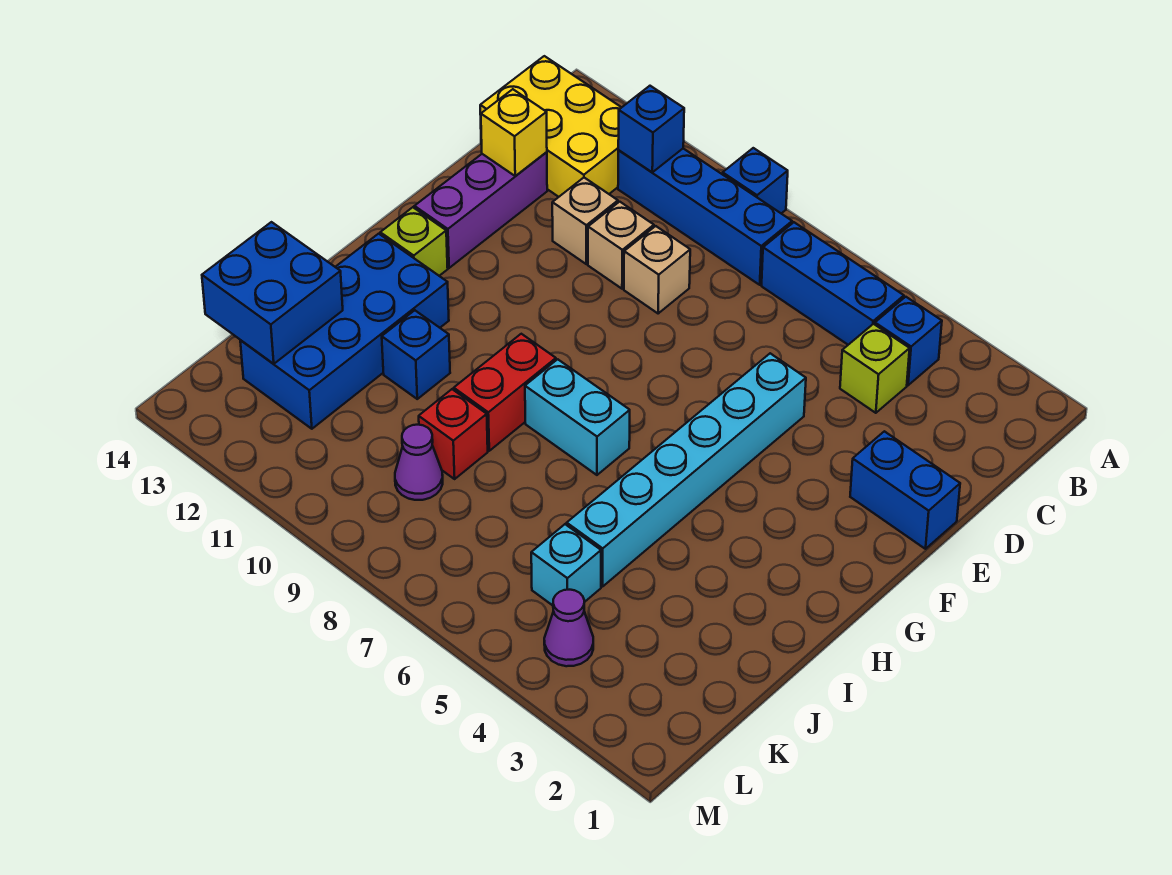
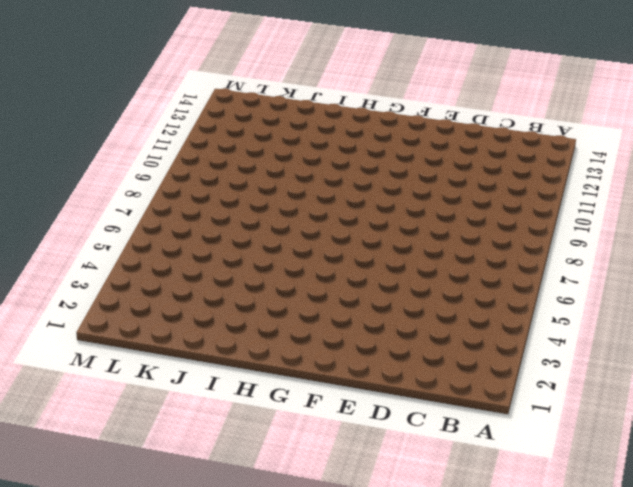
none -> blue brick A9 level 1
none -> blue brick B4 level 1
none -> blue brick B5:B7 level 1

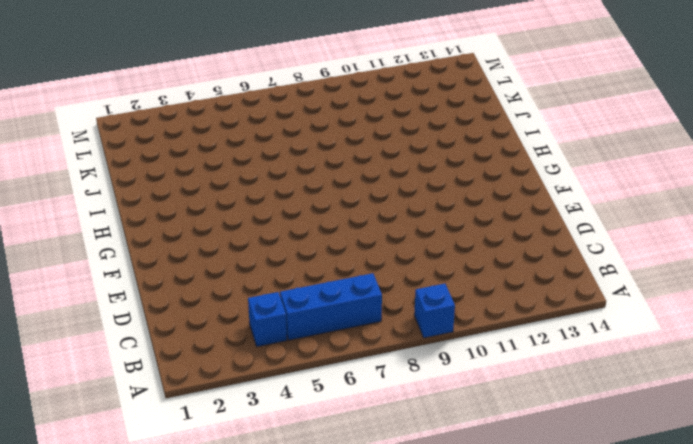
none -> blue brick B8:B11 level 1
none -> yellow brick B12:C14 level 1
none -> lime brick C4 level 1

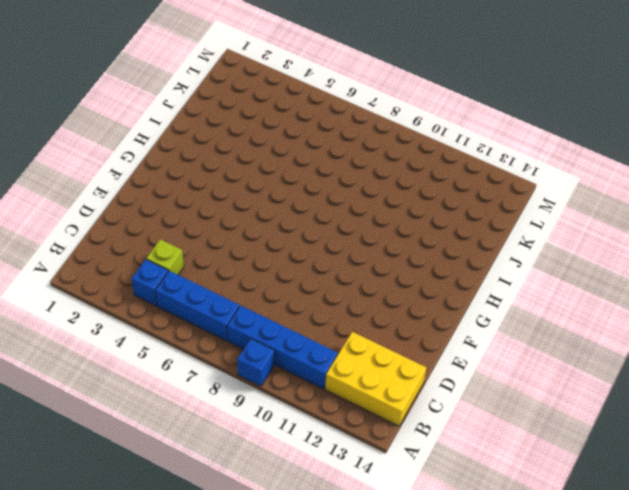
none -> tan brick D9 level 1
none -> tan brick D10 level 1
none -> tan brick D11 level 1

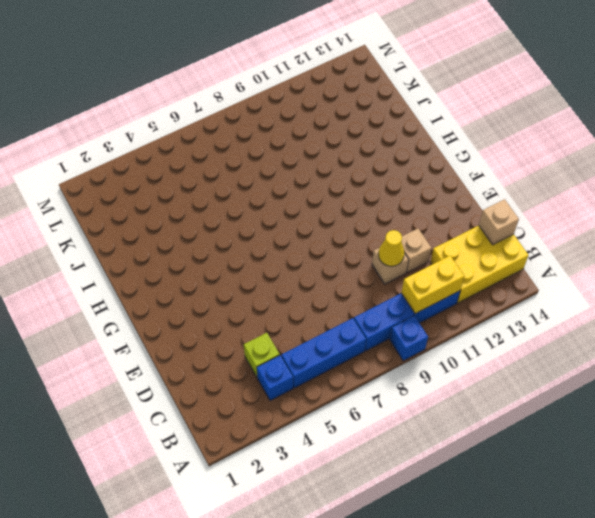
yellow brick B10:B11 level 2 -> blue brick B11 level 2
tan brick C14 level 2 -> tan brick D9 level 1
yellow cone D10 level 2 -> none
none -> purple brick D13:F13 level 1
none -> blue brick E1:E2 level 1
none -> cyan brick E5:J5 level 1

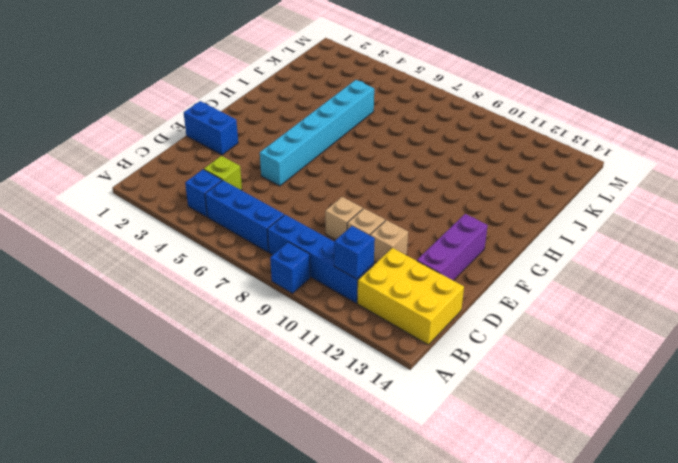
none -> lime brick G13 level 1
none -> cyan brick H7:H8 level 1
none -> red brick H9:I9 level 1

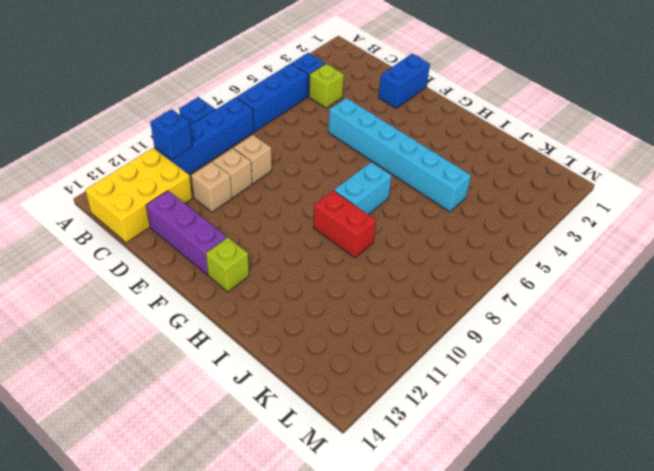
none -> blue brick H12:K13 level 1
none -> blue brick I11 level 1
none -> red brick J9 level 1

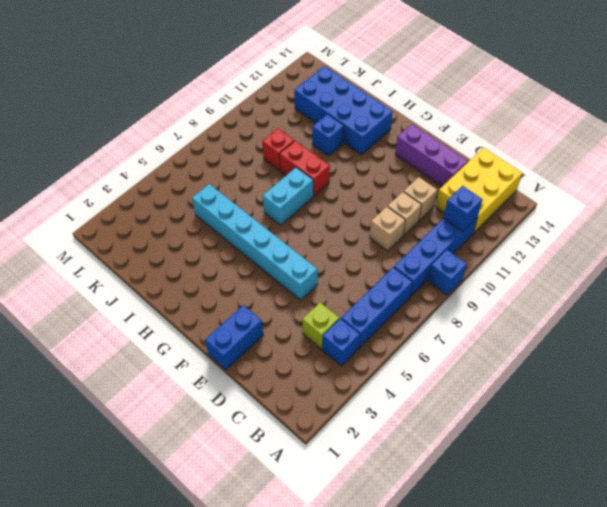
none -> lime brick G13 level 1
none -> cyan brick K5 level 1
none -> purple cone K9 level 1

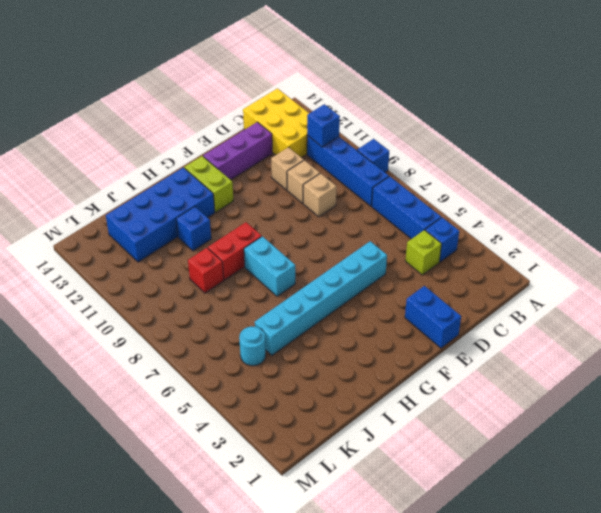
lime brick G12:G13 level 1 -> lime brick G13 level 1
cyan round brick K5 level 1 -> cyan brick K5 level 1
none -> purple cone K9 level 1
none -> purple cone L4 level 1
none -> yellow brick D13 level 2

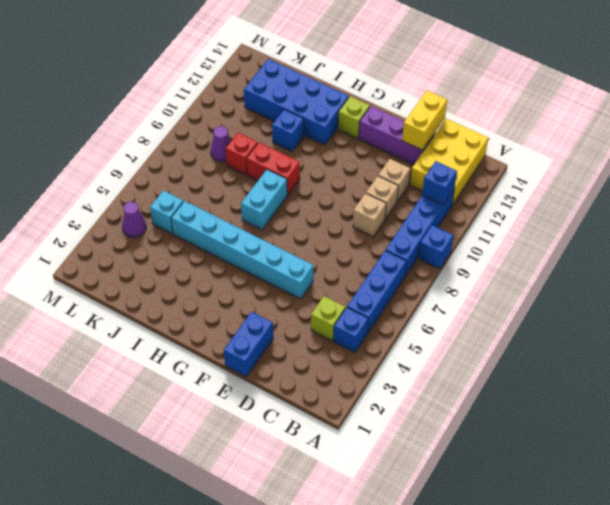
yellow brick D13:D14 level 2 -> yellow brick D13 level 2
none -> blue brick J13:K14 level 2

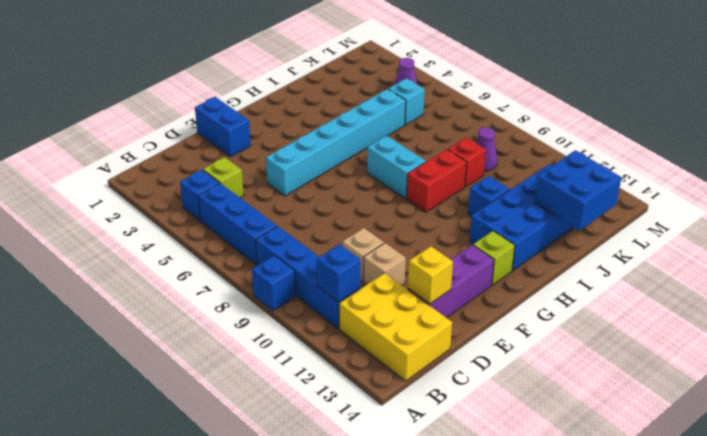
none -> tan brick D9 level 1

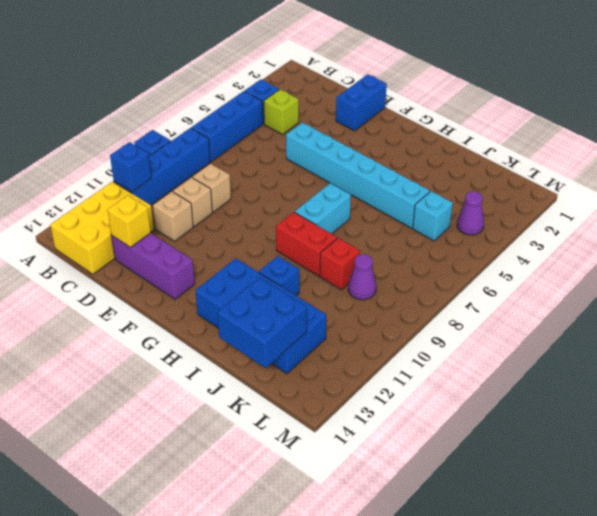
none -> lime brick G13 level 1

